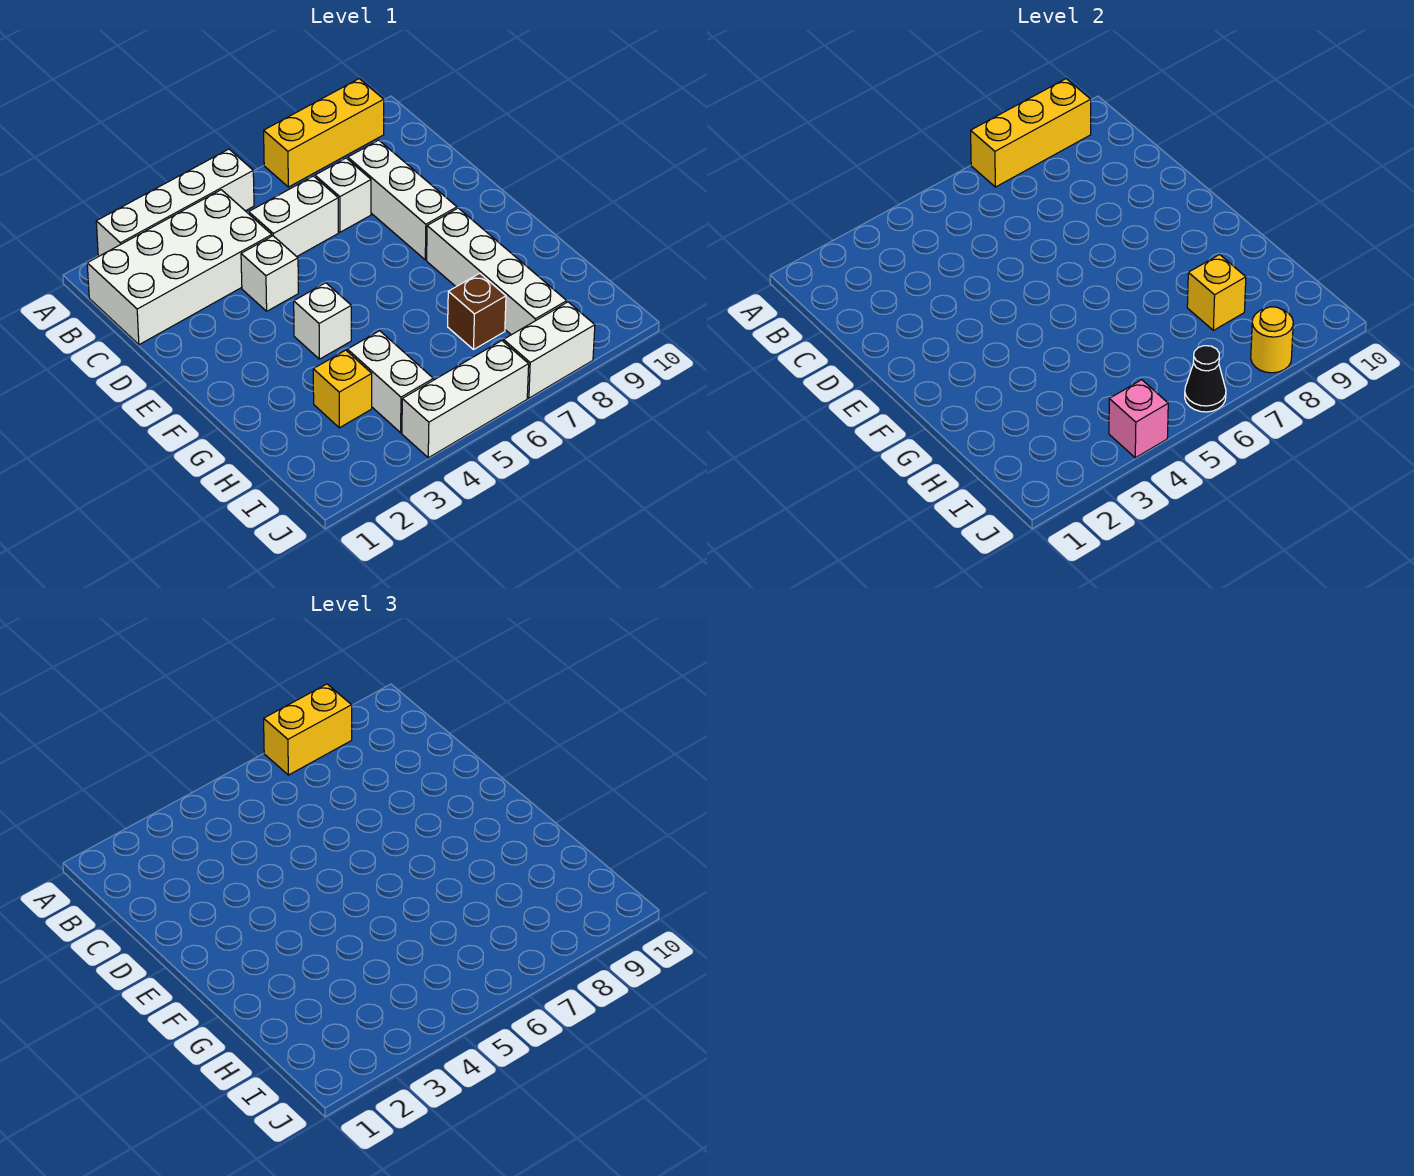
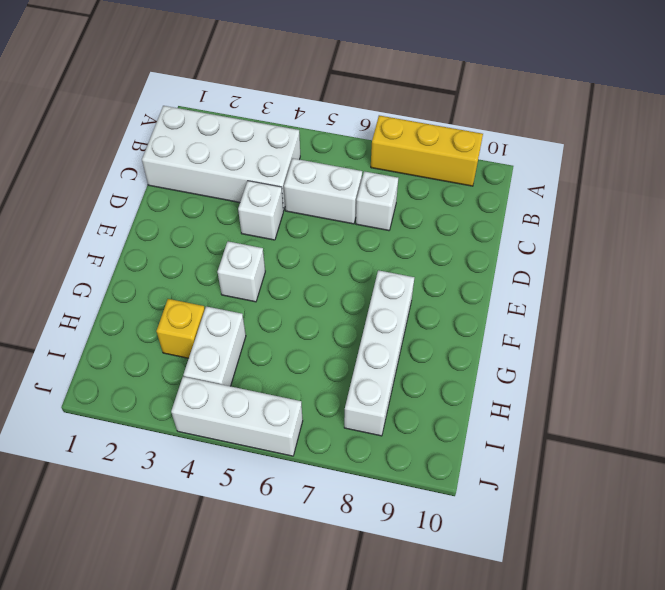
none -> white brick A2:A5 level 1
none -> white brick C8:E8 level 1
none -> brown brick H7 level 1

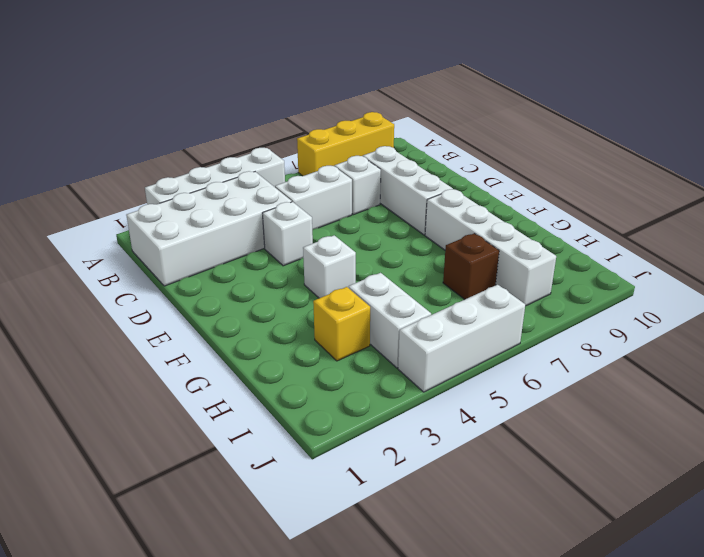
none -> white brick J7:J8 level 1
none -> yellow brick A7:A9 level 2
none -> yellow brick H8 level 2

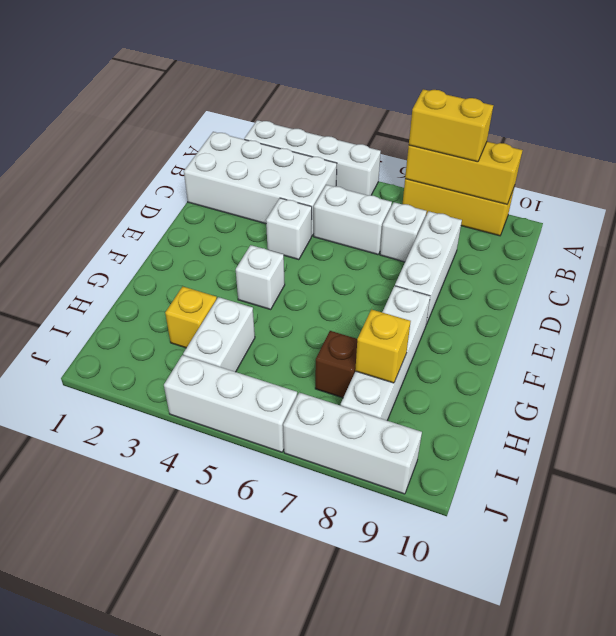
white brick J7:J9 level 1 -> white brick J7:J8 level 1
none -> pink brick J4 level 2
none -> black cone J6 level 2
none -> yellow round brick J8 level 2

